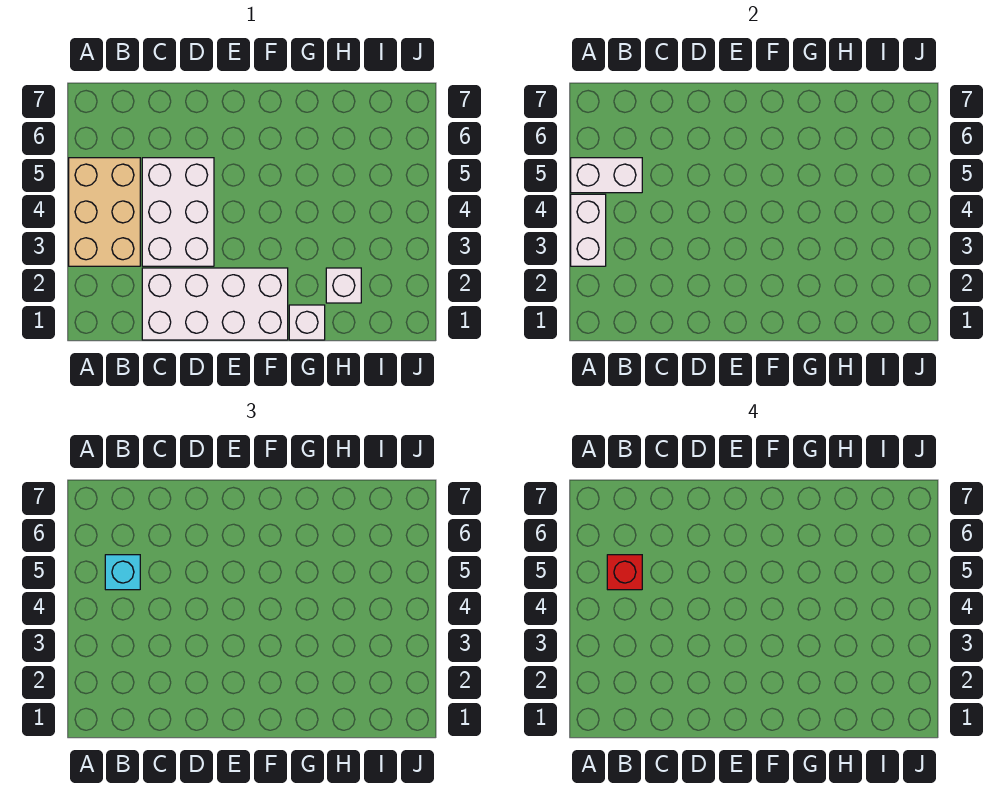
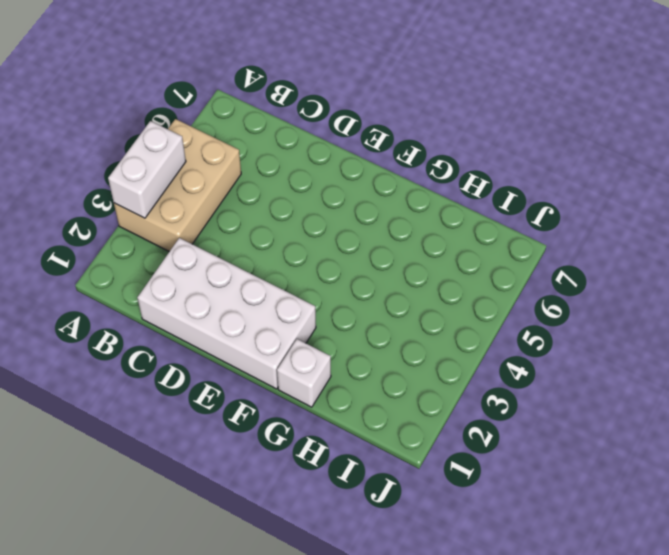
none -> white brick C3:D5 level 1
none -> white brick H2 level 1

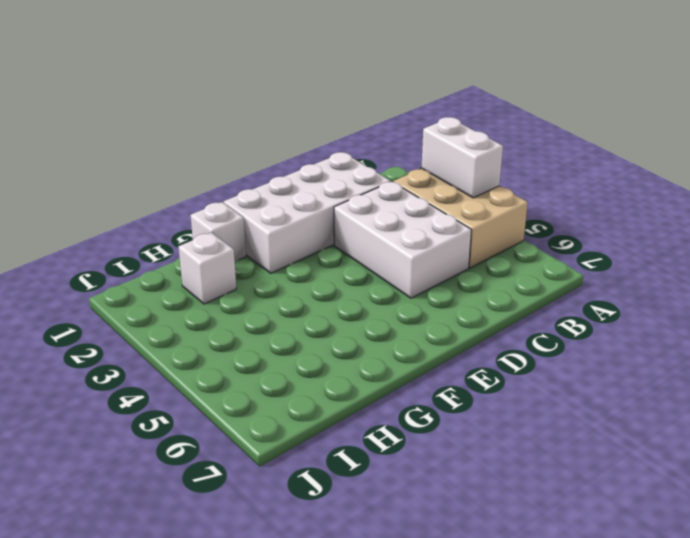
none -> white brick A5:B5 level 2
none -> cyan brick B5 level 3

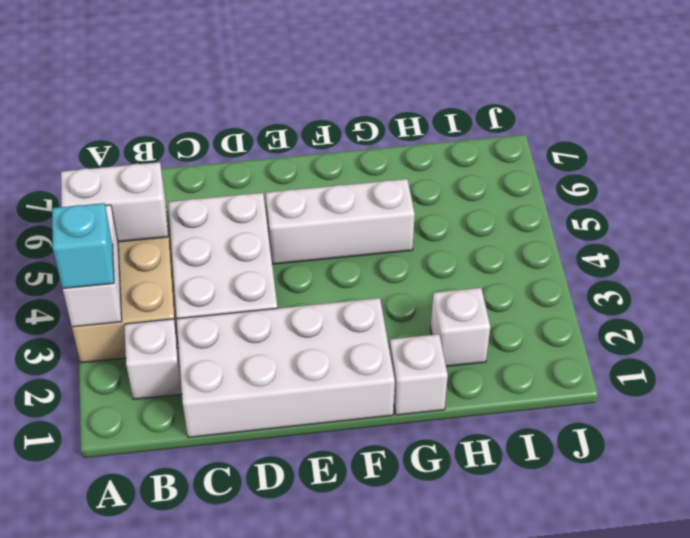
cyan brick A3 level 3 -> cyan brick B5 level 3
white brick B2 level 1 -> none
white brick E5:G5 level 1 -> none
none -> red brick B5 level 4

